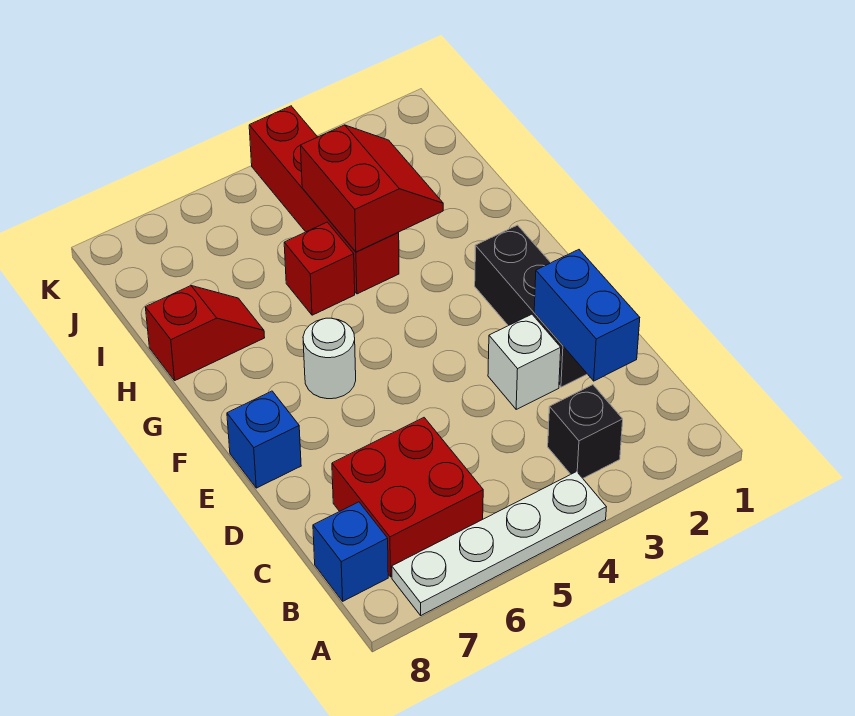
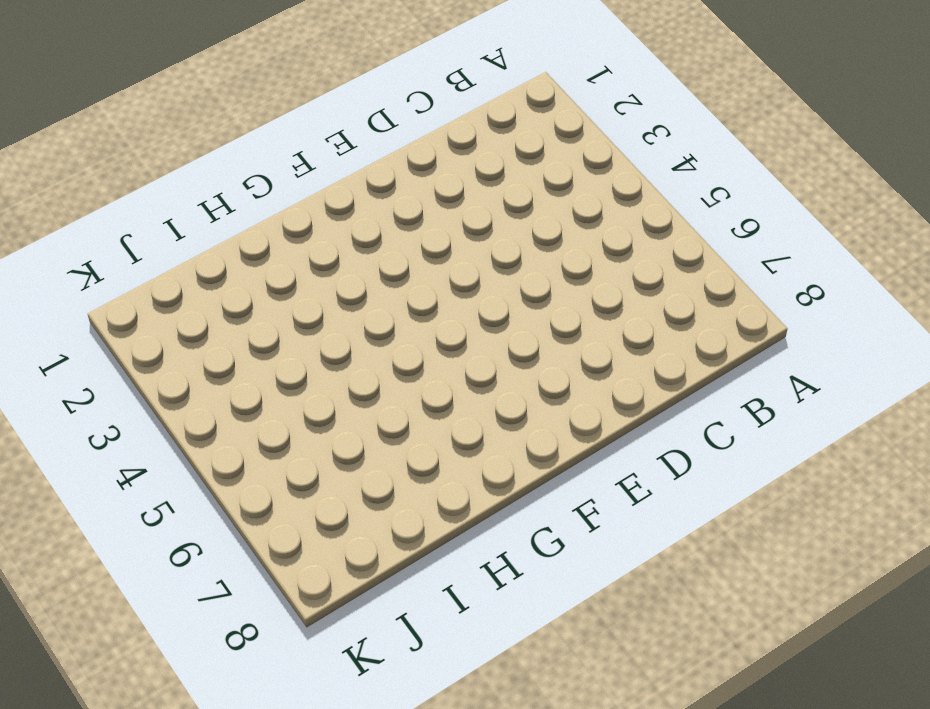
none -> white plate A4:A7 level 1
none -> black brick B3 level 1
none -> red brick B6:C7 level 1

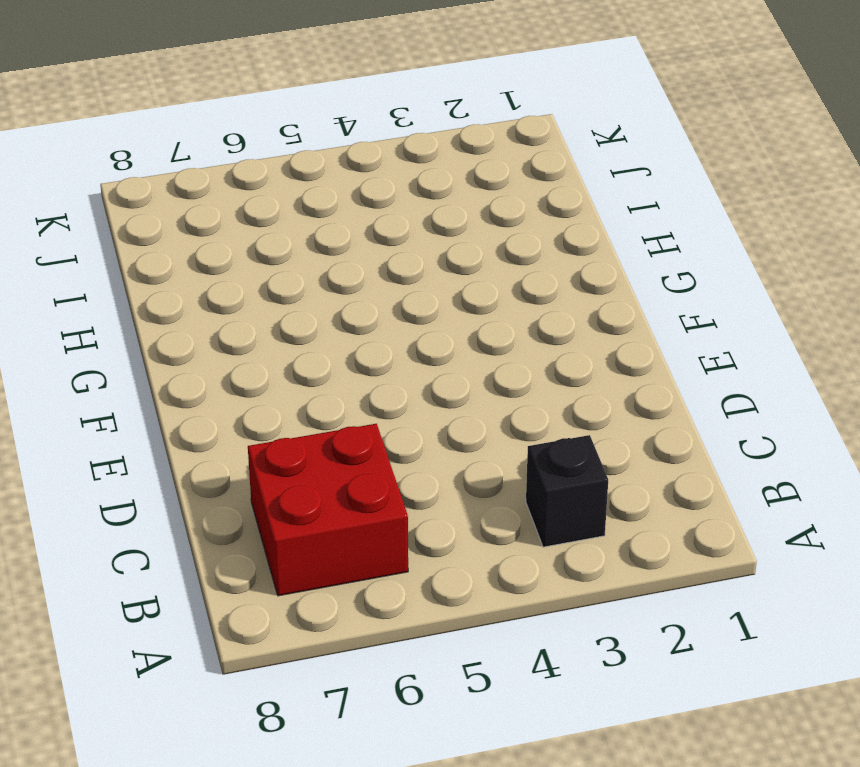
none -> white plate A4:A7 level 1
none -> blue brick B8 level 1
none -> black brick D2:F2 level 1

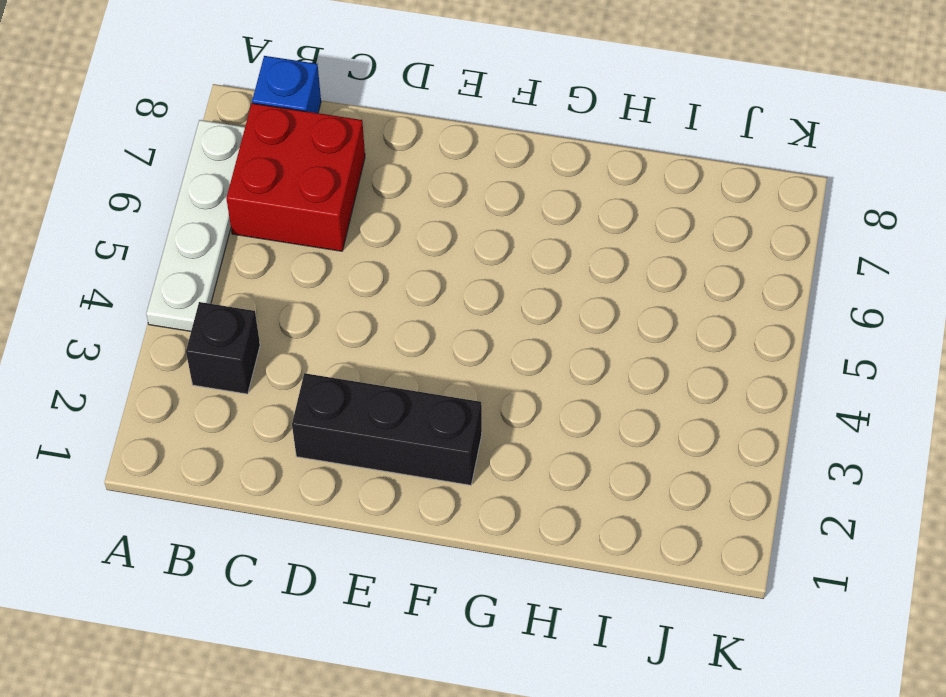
none -> white brick D3 level 1
none -> blue brick E8 level 1
none -> white round brick F6 level 1

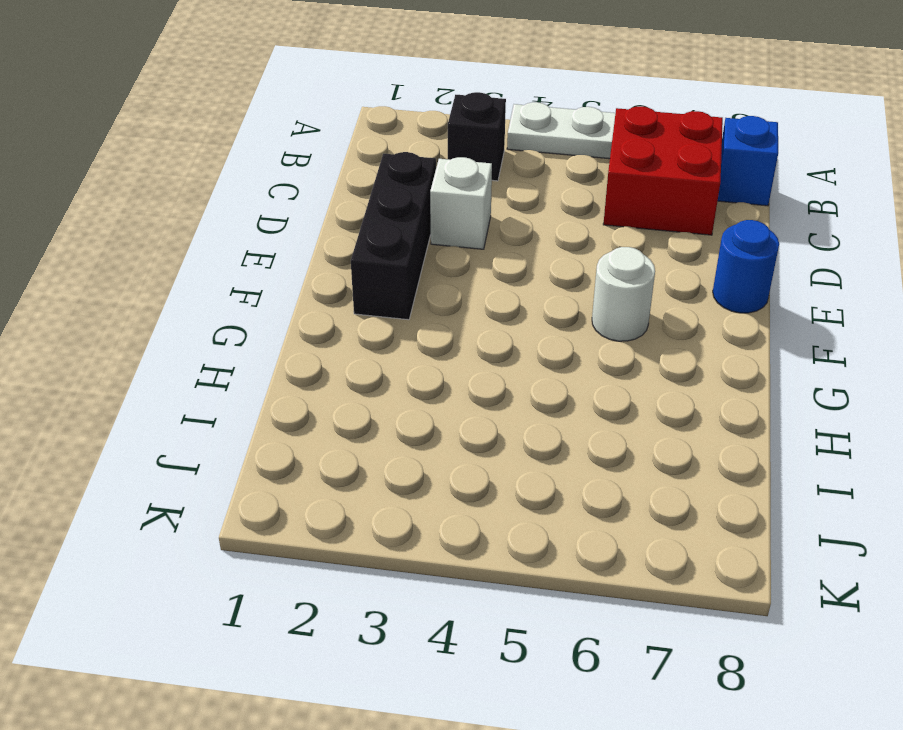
blue round brick E8 level 1 -> blue brick E8 level 1
none -> red brick H4:K4 level 1
none -> red brick H5 level 1
none -> red slope H7:H8 level 1 top 8

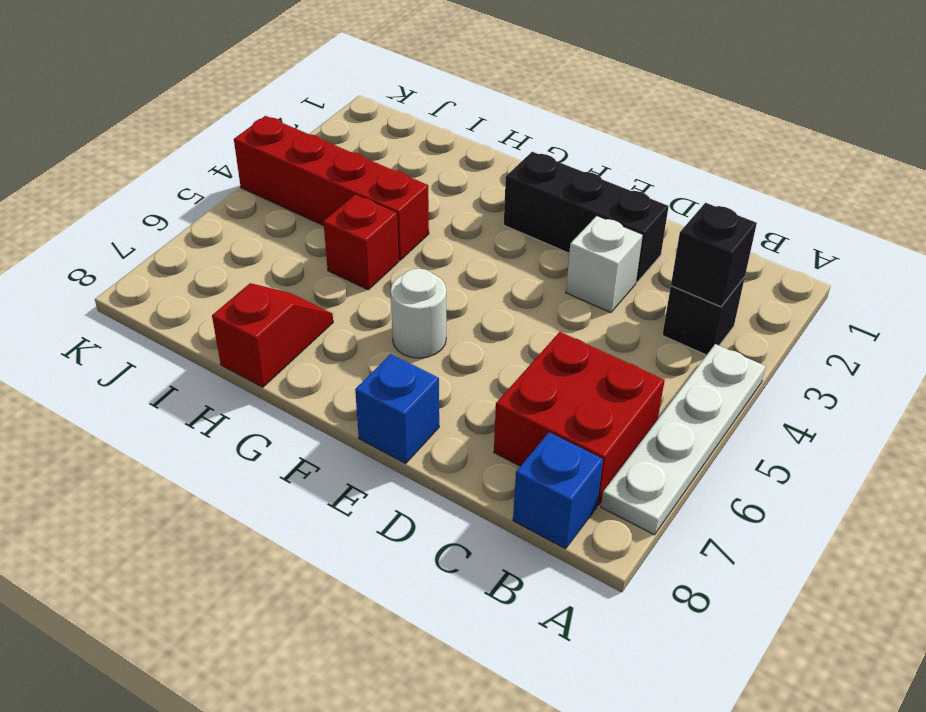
black brick B3 level 2 -> none
none -> blue brick C2:D2 level 2
none -> red slope H3:I4 level 2 top 4

